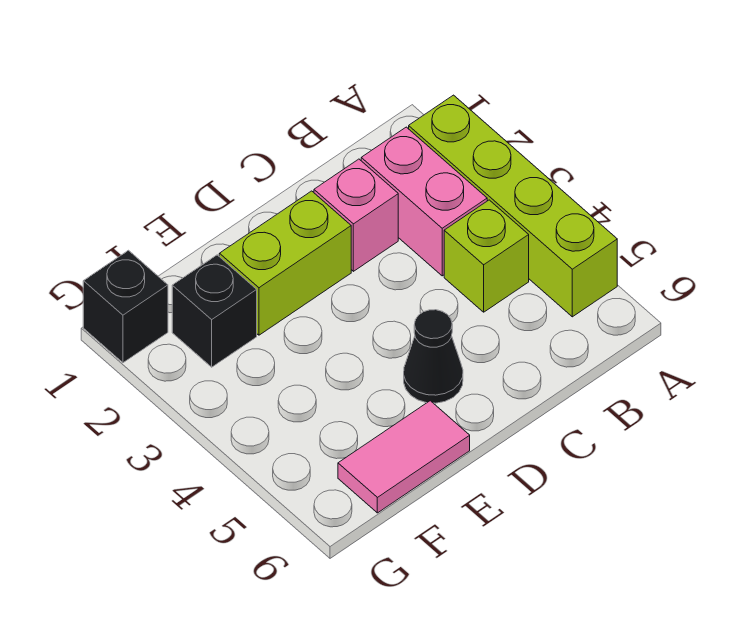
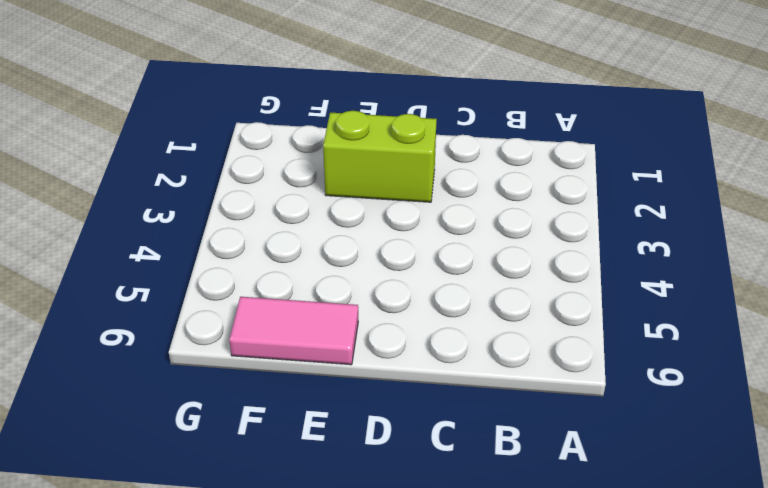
none -> lime brick A2:A5 level 1
none -> pink brick B2:B3 level 1

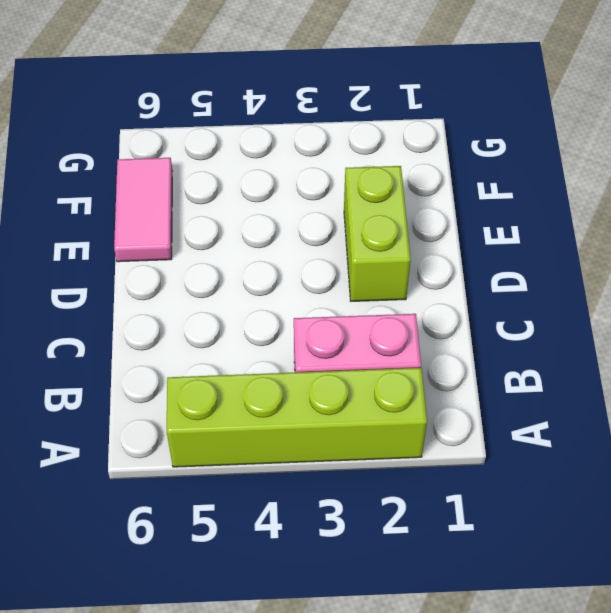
none -> lime brick B4 level 1
none -> pink brick C2 level 1

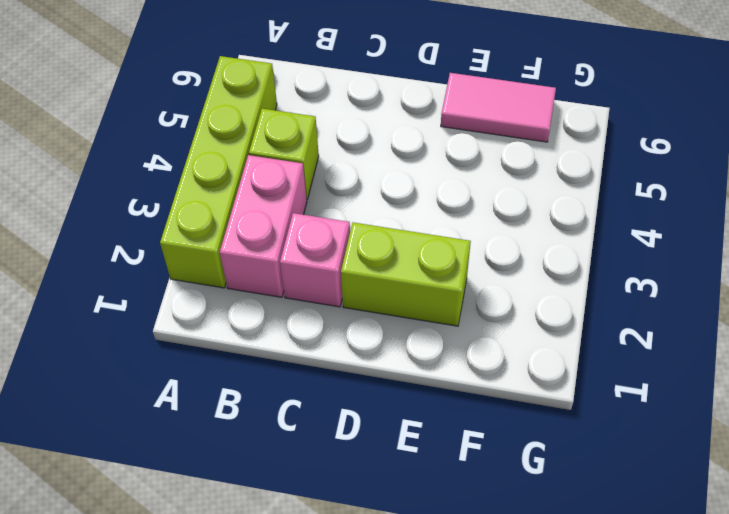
none -> black cone D5 level 1
none -> black brick F2 level 1

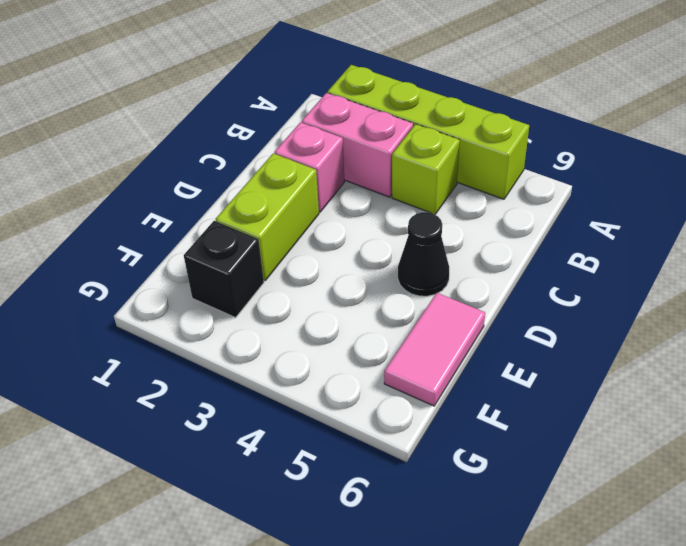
none -> black brick G1 level 1

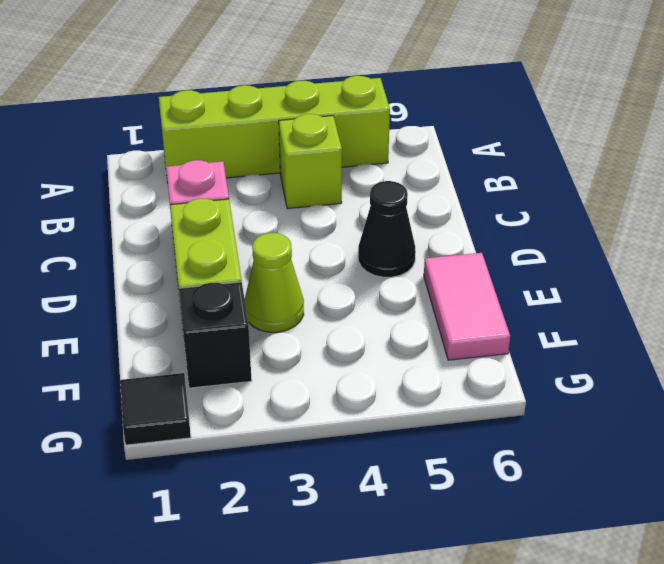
lime cone E3 level 1 -> none
black tile G1 level 1 -> black brick G1 level 1
none -> pink brick B2:B3 level 1

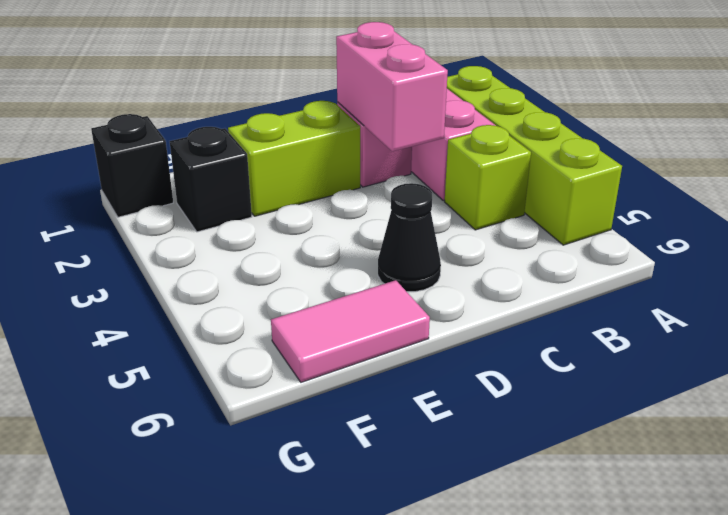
pink brick C2:C3 level 2 -> none

